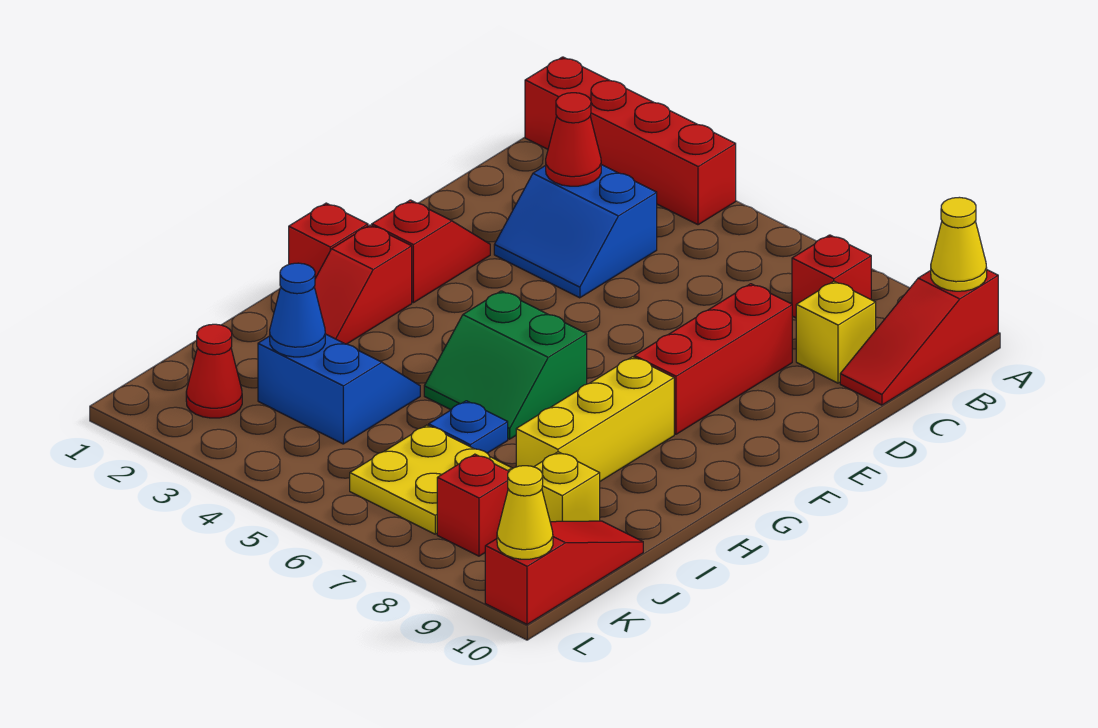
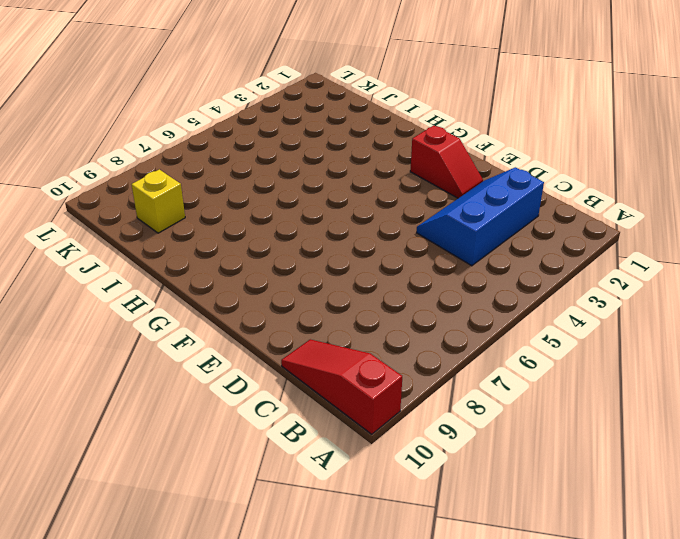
blue slope C2:D4 level 1 top C -> blue slope C3:D4 level 1 top C
none -> red brick A1:A4 level 1
none -> red brick B8 level 1
none -> yellow brick C9 level 1

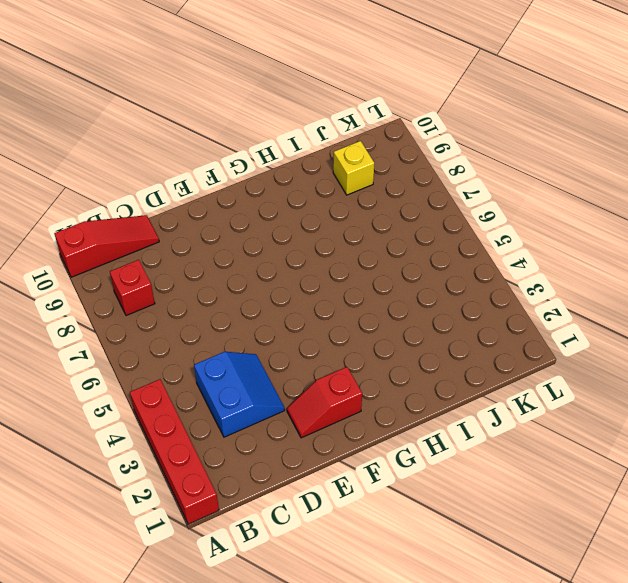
none -> yellow brick C9 level 1
none -> red brick D8:F8 level 1
none -> red brick G1 level 1

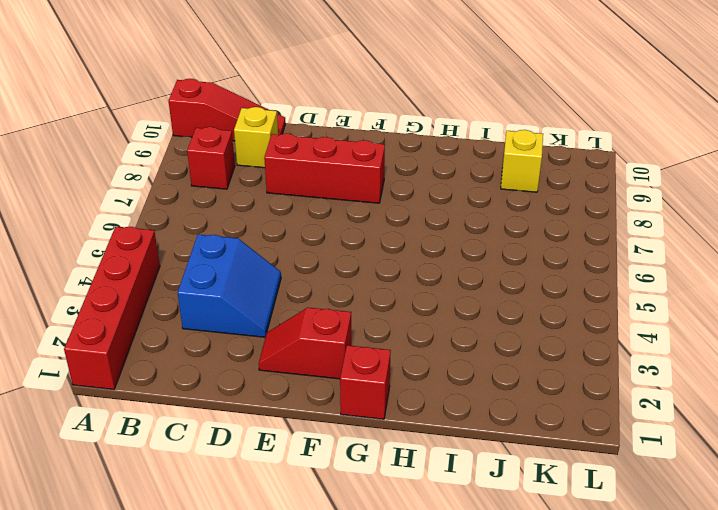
none -> red slope G2:H2 level 1 top G
none -> green slope G5:H6 level 1 top G
none -> yellow brick G8:I8 level 1

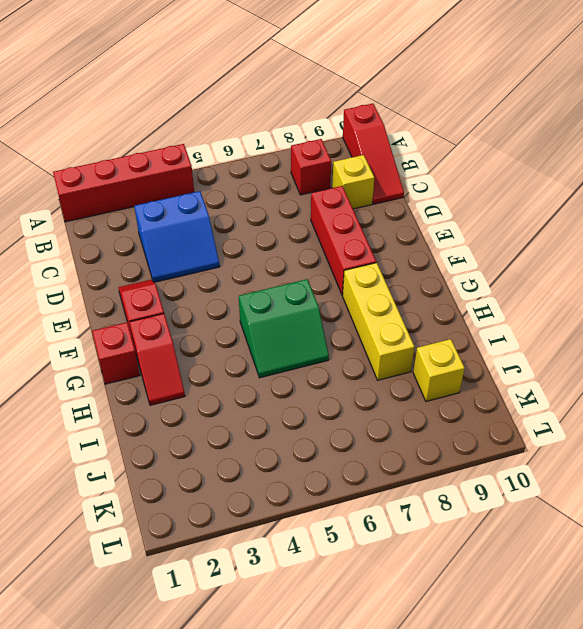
none -> blue slope I3:J4 level 1 top J
none -> blue plate I6 level 1
none -> yellow plate J6:K7 level 1

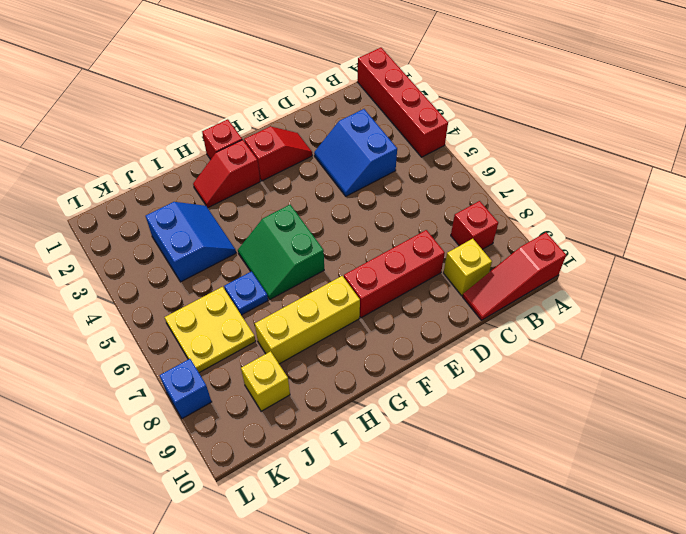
blue brick L8 level 1 -> none
none -> red slope J10:L10 level 1 top L
none -> red cone K2 level 1
none -> red brick K8 level 1

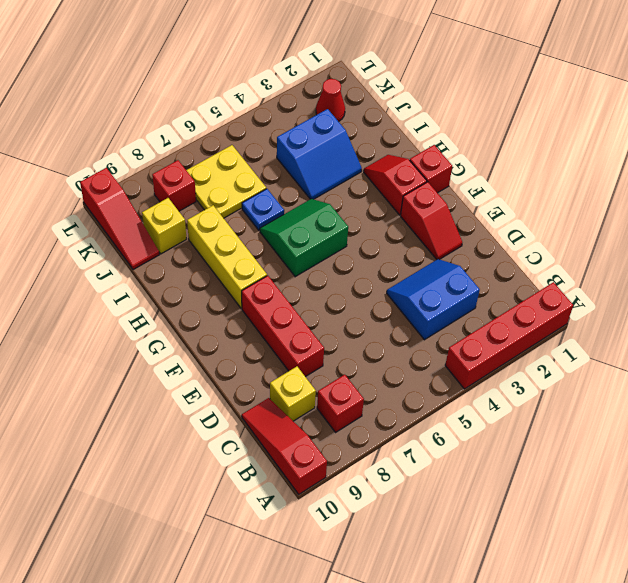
none -> yellow cone A10 level 2
none -> red cone C3 level 2
none -> blue cone J3 level 2

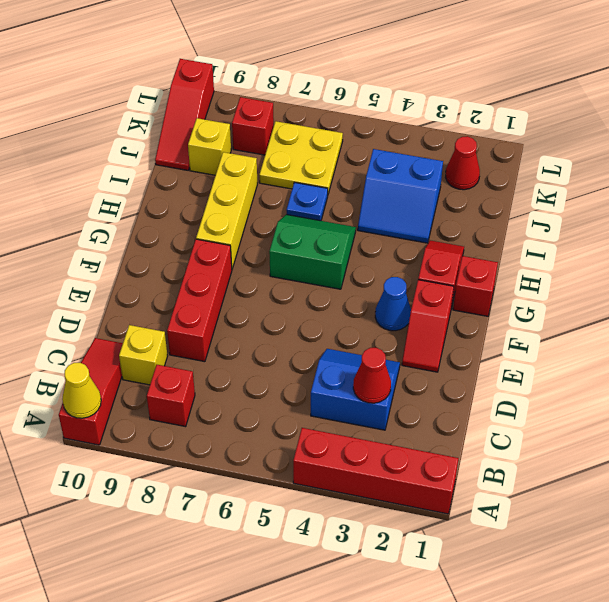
blue cone F3 level 1 -> blue cone J3 level 2
none -> yellow cone L10 level 2

